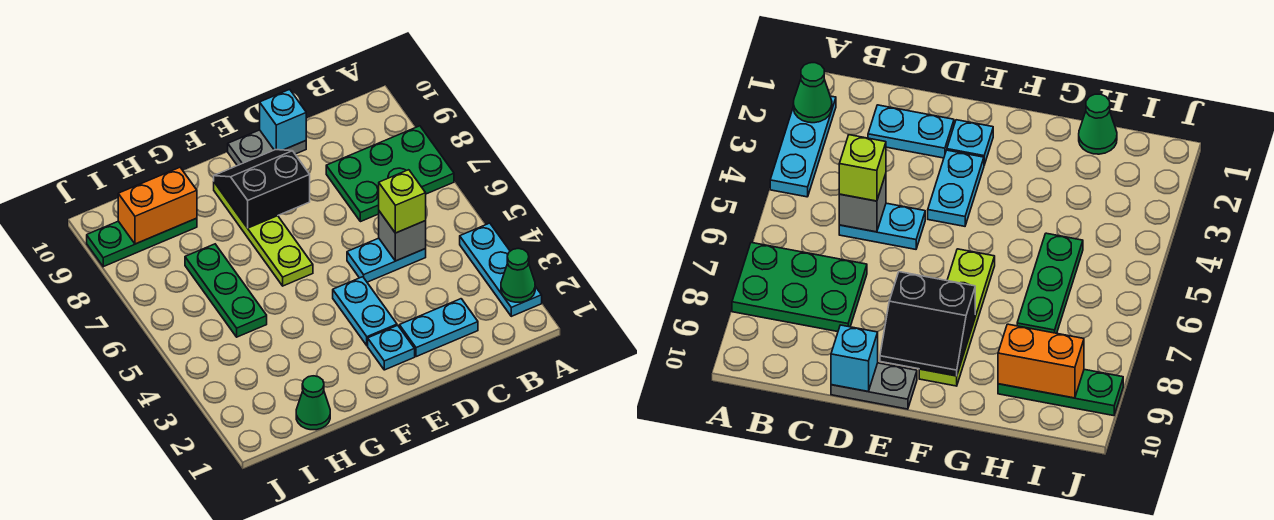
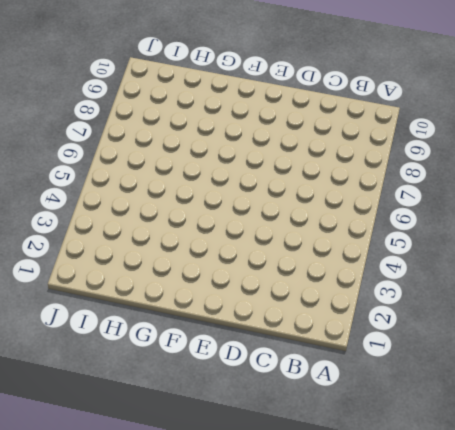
none -> cyan plate A2:A4 level 1
none -> green plate A7:C8 level 1
none -> cyan plate C2:D2 level 1

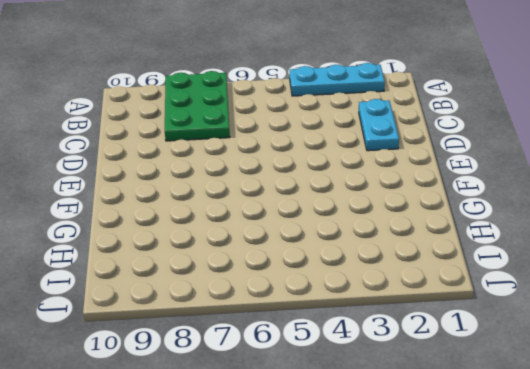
none -> cyan plate C5:D5 level 1
none -> grey plate D10:E10 level 1
none -> cyan plate E2 level 1

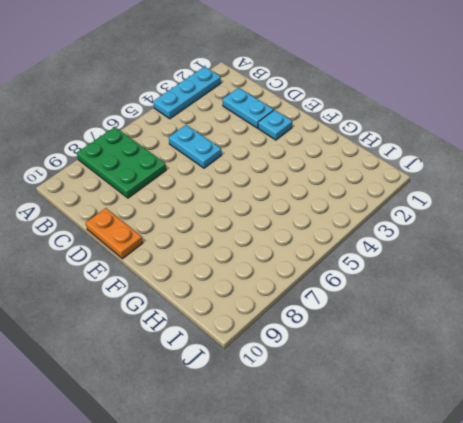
orange plate D10:E10 level 1 -> grey plate D10:E10 level 1
none -> cyan plate E3:E4 level 1
none -> lime plate F6:F9 level 1
none -> green cone H1 level 1

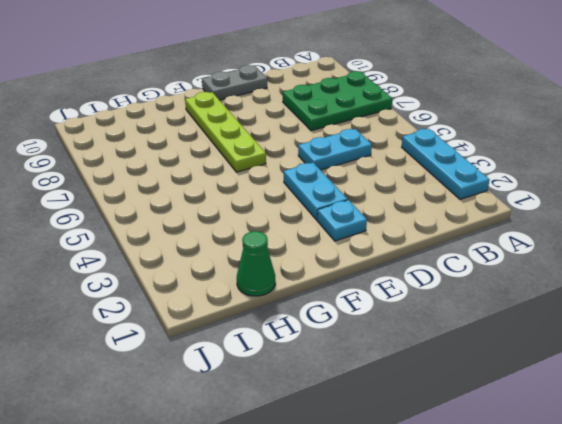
none -> cyan plate C2:D2 level 1
none -> green plate H5:H7 level 1
none -> green plate H9:J9 level 1

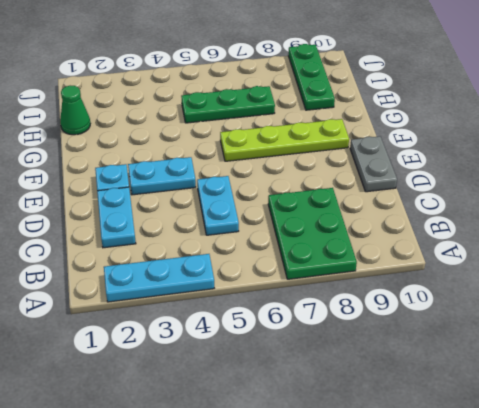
none -> green cone A2 level 2
none -> grey brick C5 level 2
none -> cyan brick D10 level 2

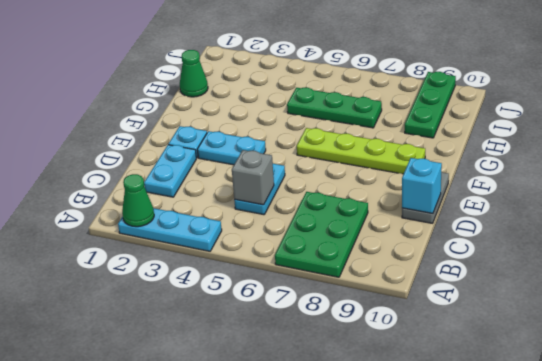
none -> black slope E8:F9 level 2 top 8
none -> orange brick H9:I9 level 2
none -> lime brick C5 level 3

